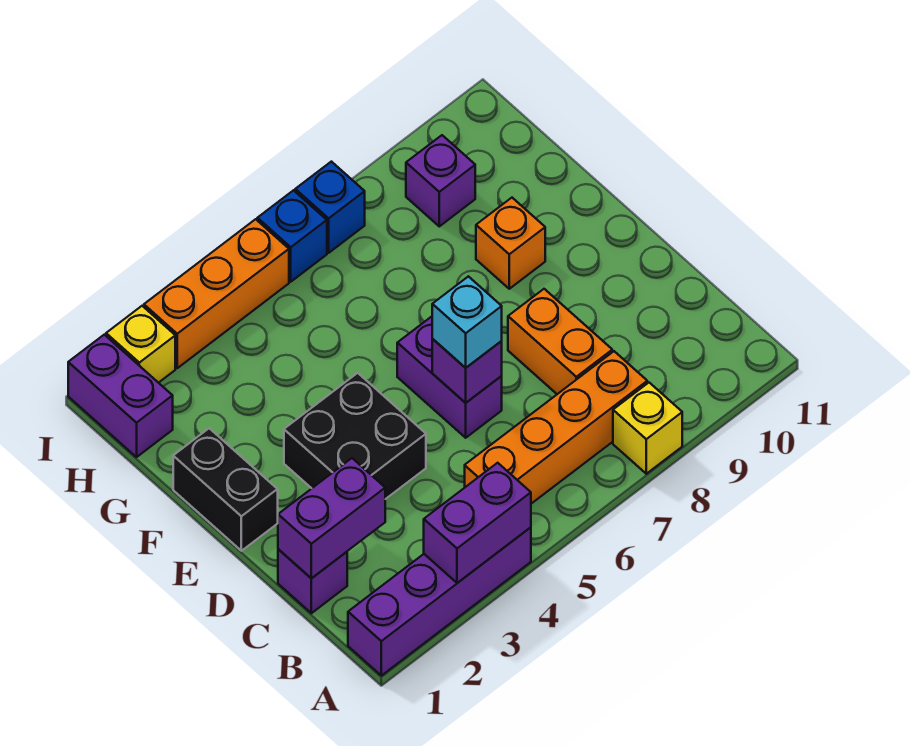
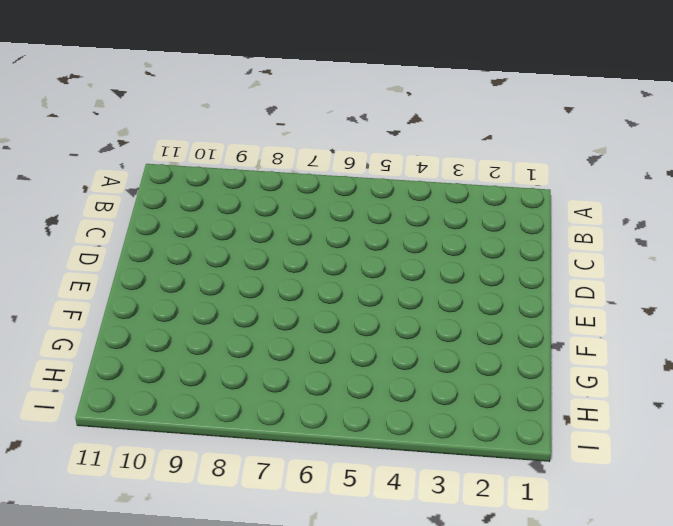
none -> purple brick A1:A4 level 1
none -> yellow brick A8 level 1
none -> orange brick B5:B8 level 1

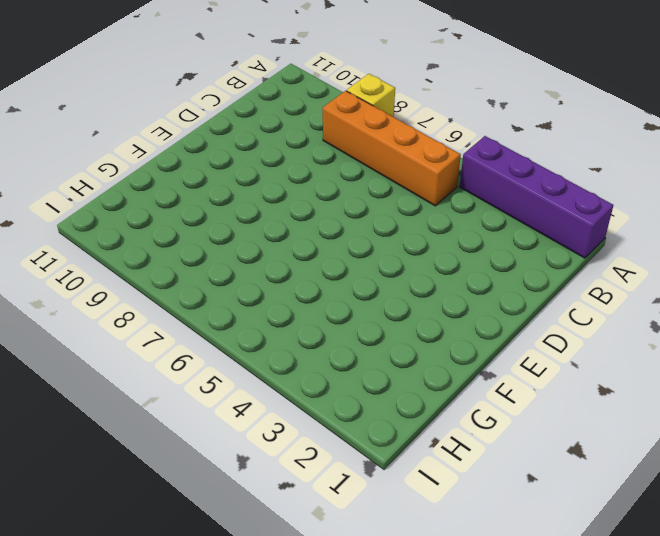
none -> purple brick C1 level 1
none -> orange brick C8:D8 level 1
none -> black brick D3:E4 level 1

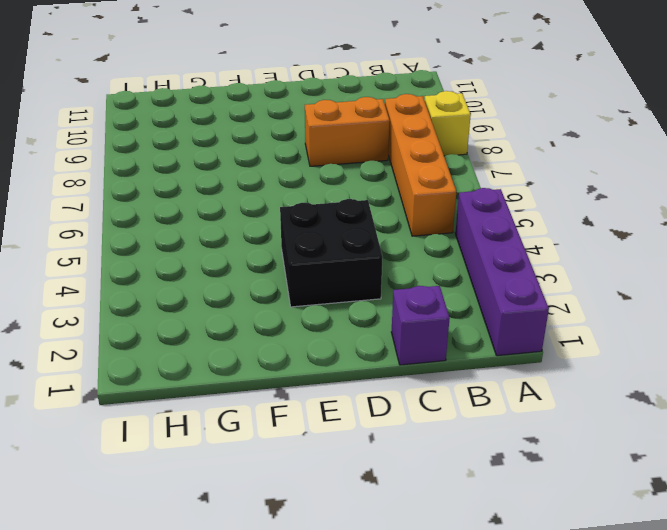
none -> purple brick D6:E6 level 1
none -> black brick E1:F1 level 1
none -> orange brick F9 level 1

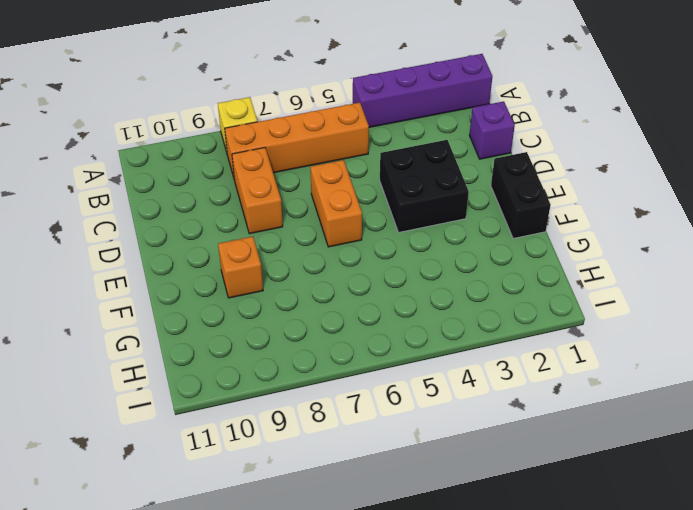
orange brick D6:E6 level 1 -> purple brick D6:E6 level 1
none -> purple brick H1:I1 level 1
none -> purple brick H9 level 1
none -> yellow brick I2 level 1

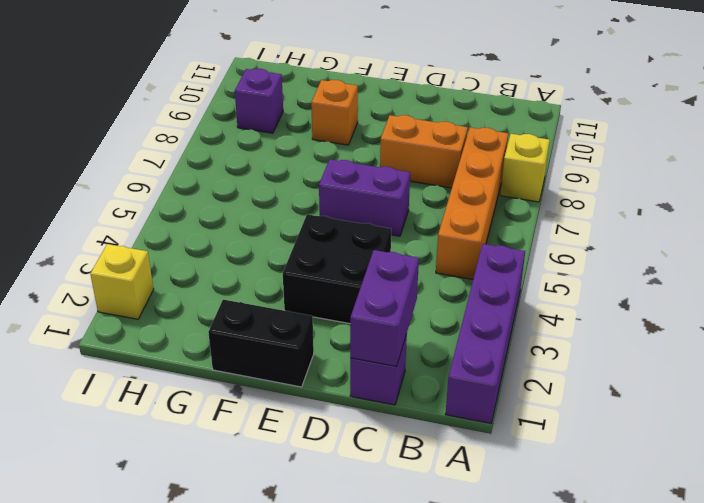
none -> purple brick H1:I1 level 1
none -> orange brick I3:I5 level 1
none -> blue brick I6 level 1

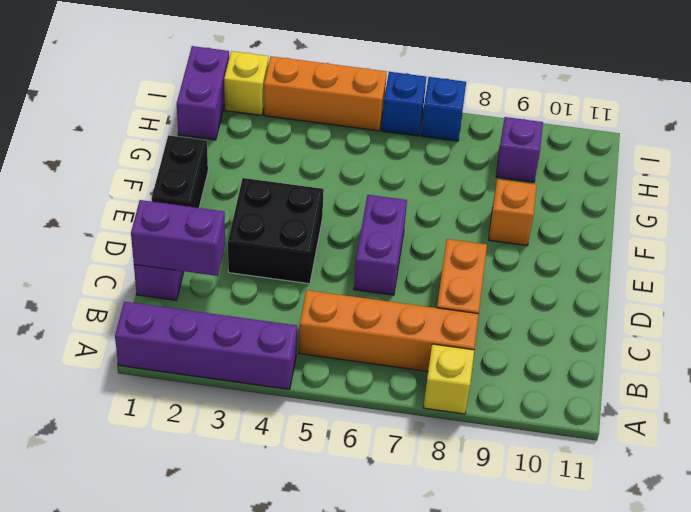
none -> purple brick A3:A4 level 2
none -> purple brick D6 level 2
none -> cyan brick D6 level 3

